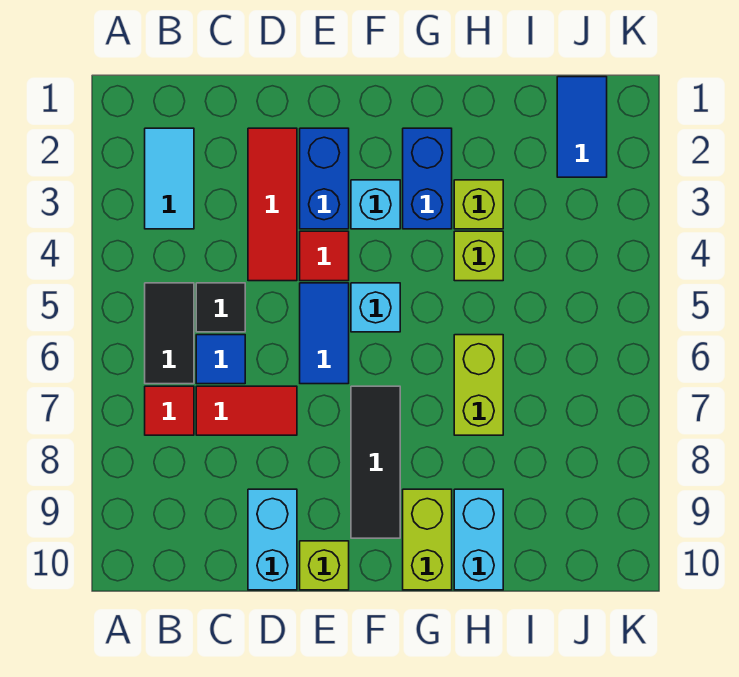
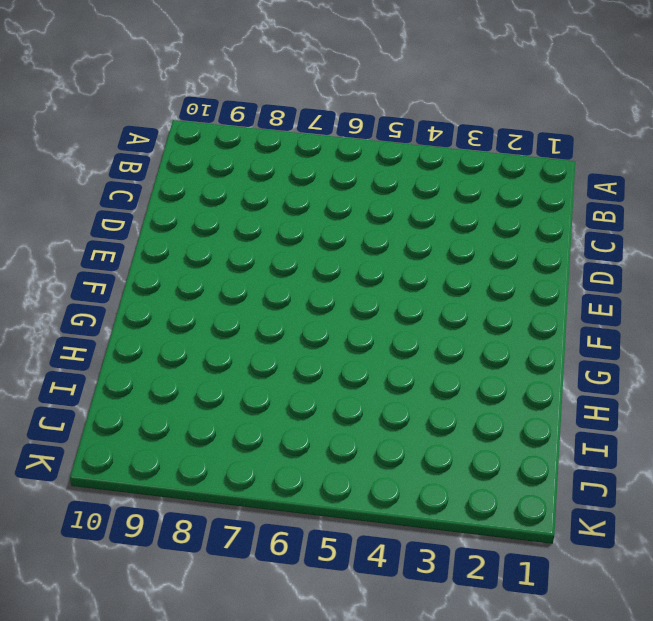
none -> cyan tile B2:B3 level 1
none -> black tile B5:B6 level 1
none -> red tile B7 level 1

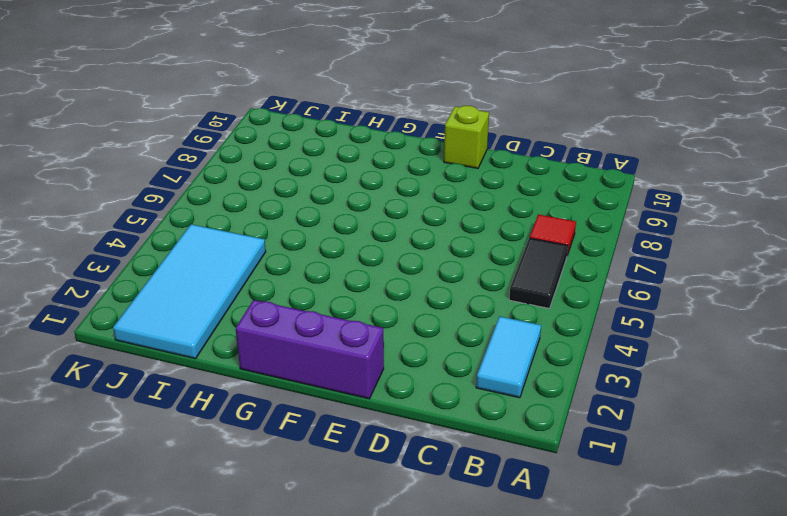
purple brick E1:G1 level 1 -> none
cyan tile I1:J4 level 1 -> blue tile J1:J2 level 1
none -> black tile C5 level 1
none -> blue tile C6 level 1
none -> red tile C7:D7 level 1

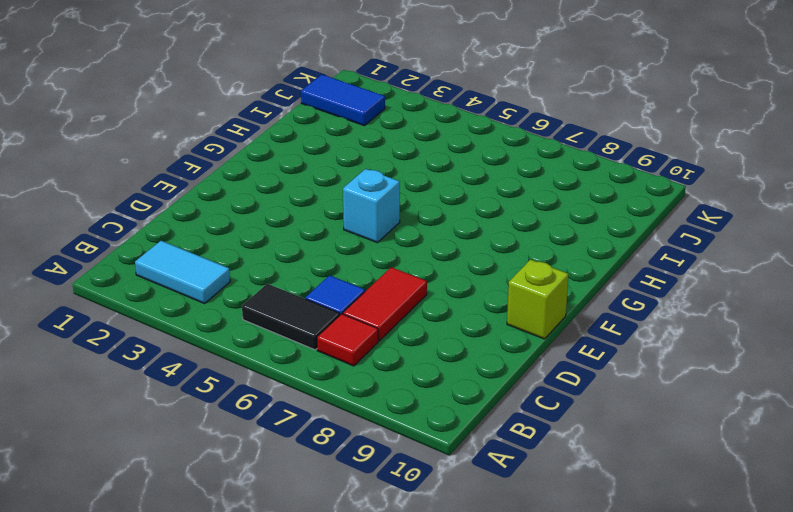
none -> black tile C5 level 1
none -> red tile D2:D4 level 1
none -> cyan brick D9:D10 level 1

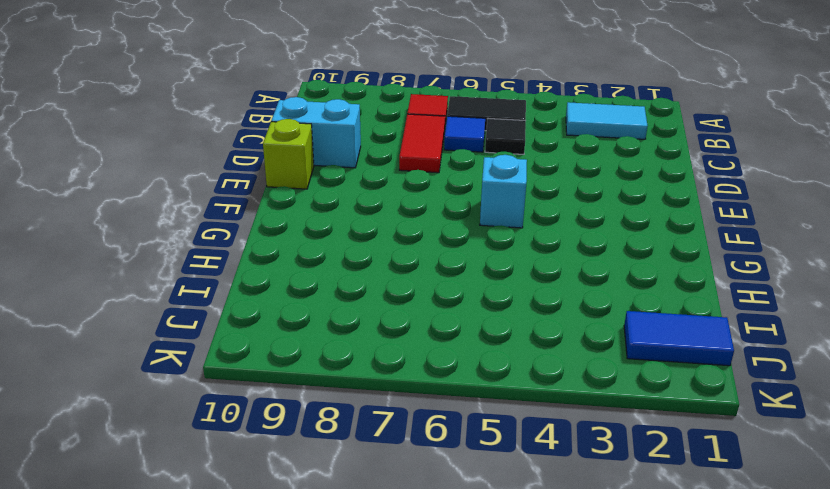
none -> red tile D2:D4 level 1
none -> blue brick E2:E3 level 1
none -> red tile E4 level 1

